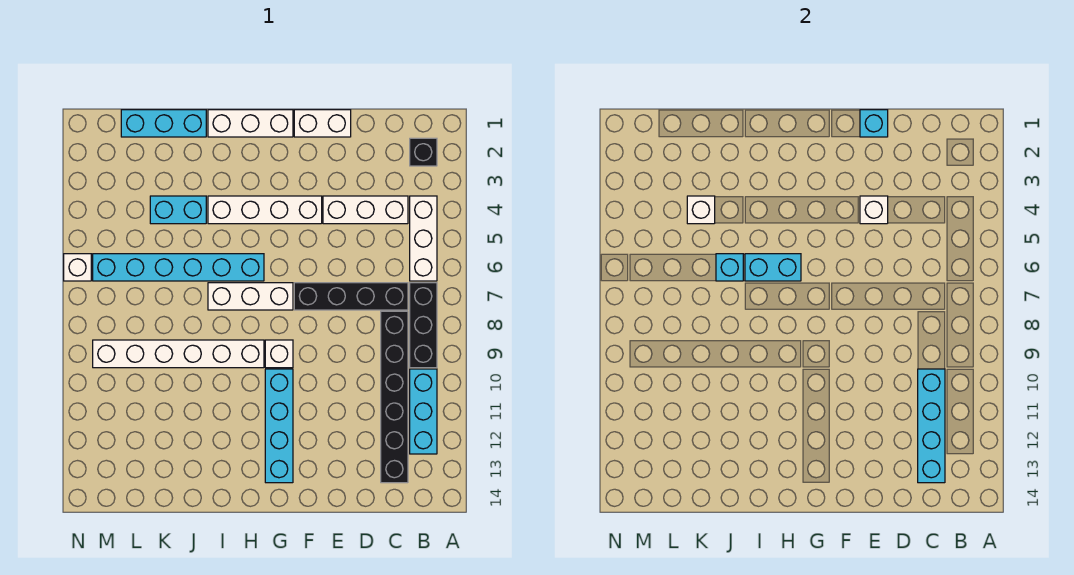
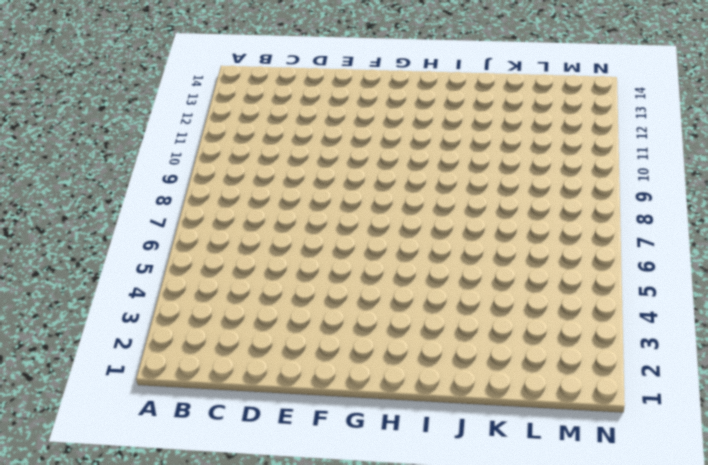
none -> black brick B2 level 1
none -> white brick B4:B6 level 1
none -> black brick B7:B9 level 1

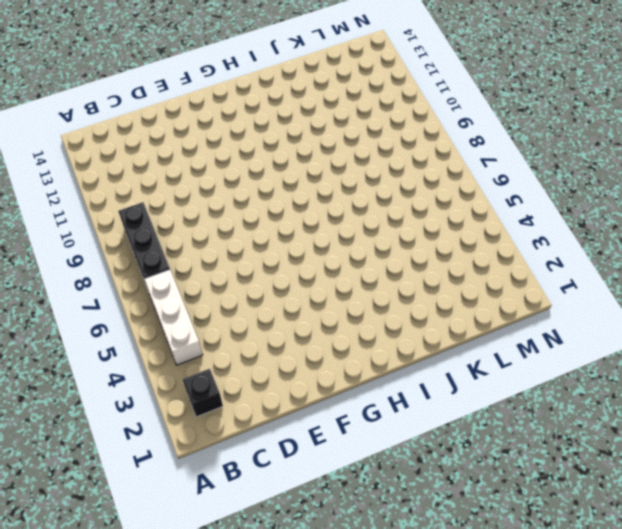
none -> cyan brick B10:B12 level 1
none -> white brick C4:E4 level 1
none -> black brick C7:F7 level 1

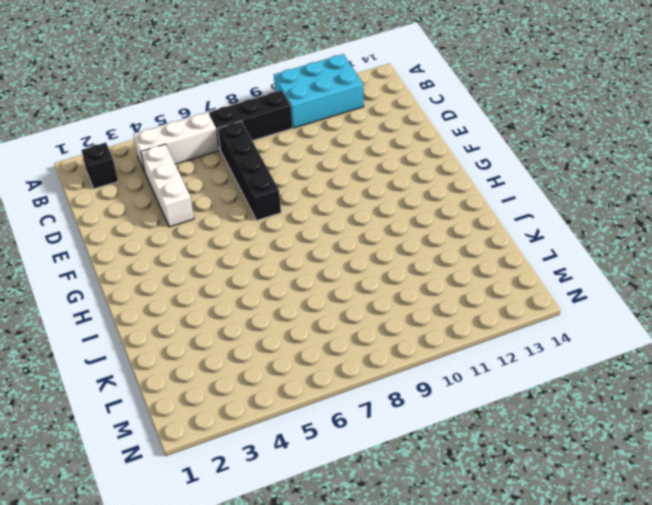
cyan brick A10:B12 level 1 -> cyan brick B10:B12 level 1
none -> black brick C8:C13 level 1
none -> white brick E1:F1 level 1
none -> white brick F4:I4 level 1

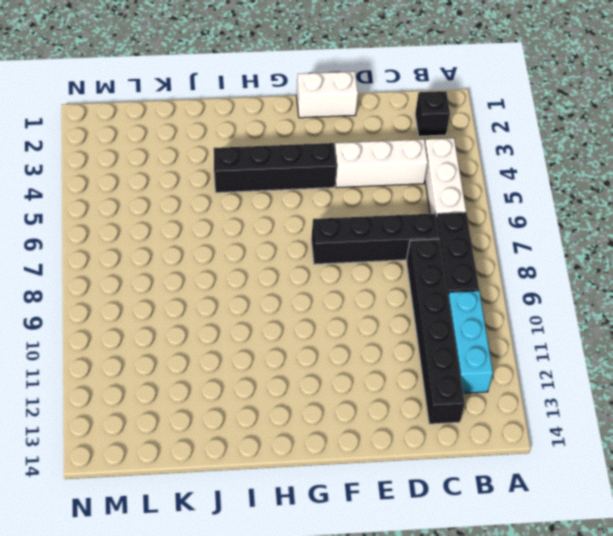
black brick F4:I4 level 1 -> white brick F4:I4 level 1
none -> white brick G1:I1 level 1
none -> white brick G7:I7 level 1
none -> white brick G9 level 1

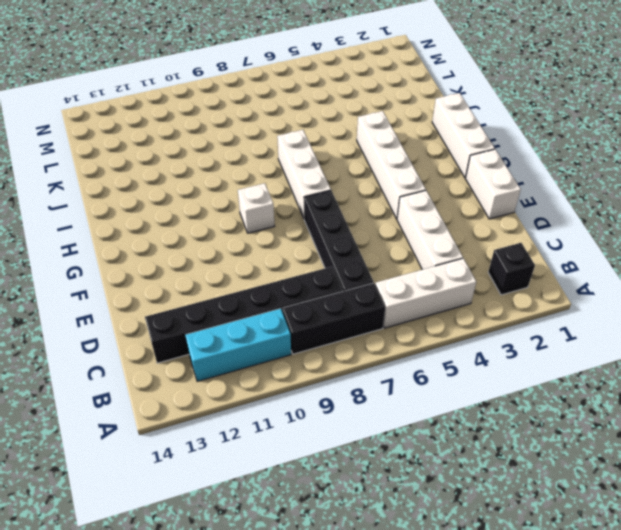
none -> cyan brick G10:G13 level 1
none -> cyan brick H6:M6 level 1
none -> white brick H9:M9 level 1

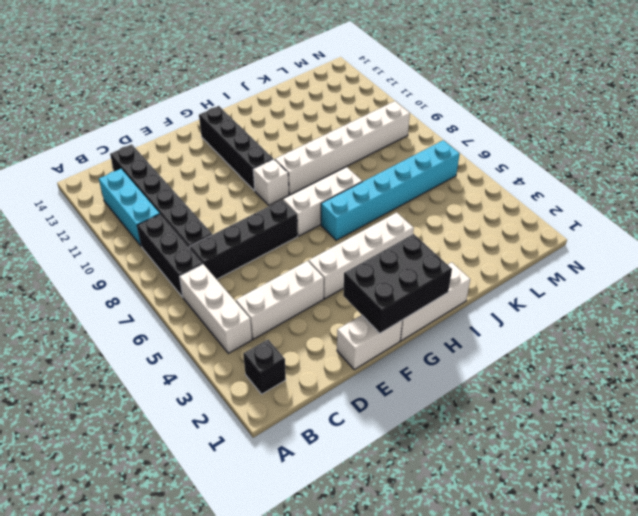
black brick F1:H2 level 2 -> none
black brick G10:G13 level 1 -> cyan brick G10:G13 level 1
none -> cyan brick J1:L1 level 1
none -> cyan brick J4:K4 level 1
none -> white brick N6 level 1

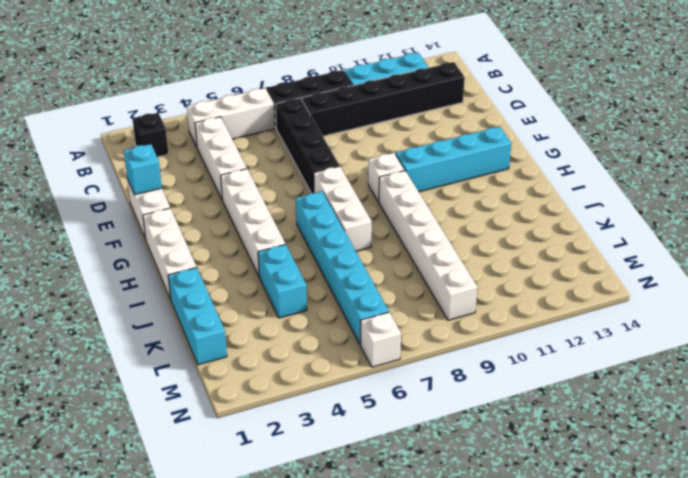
none -> cyan brick C10:C13 level 2
none -> white brick E4 level 2
none -> cyan brick H6:I6 level 2

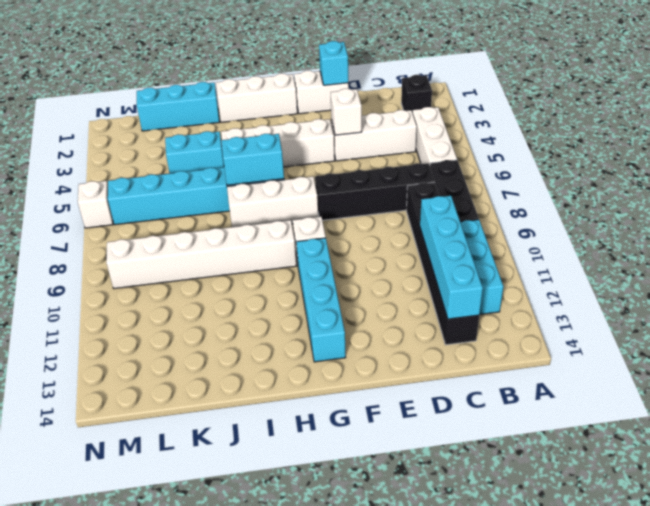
none -> cyan brick J6 level 2
none -> white brick K4 level 2

